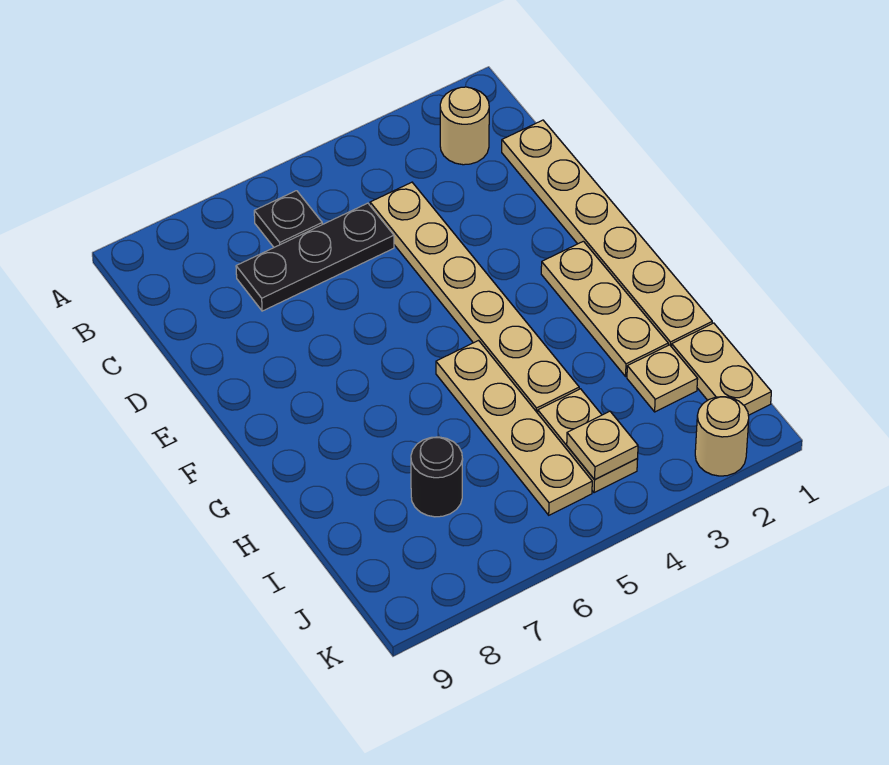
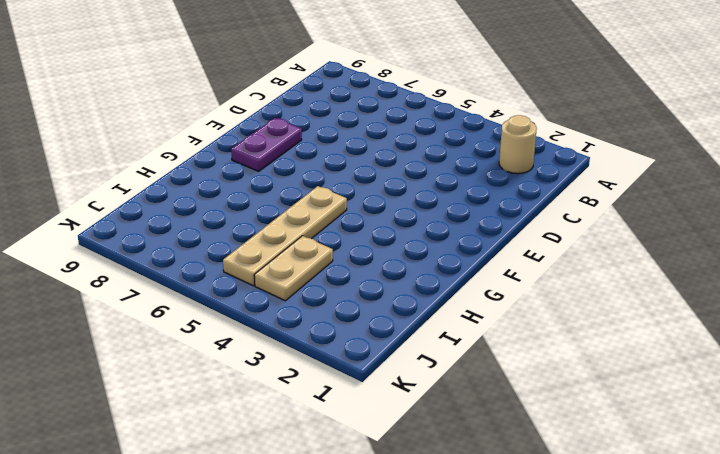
purple plate E8:F8 level 1 -> none
none -> black plate B6 level 1
none -> tan plate C1:H1 level 1
none -> tan plate C4:H4 level 1

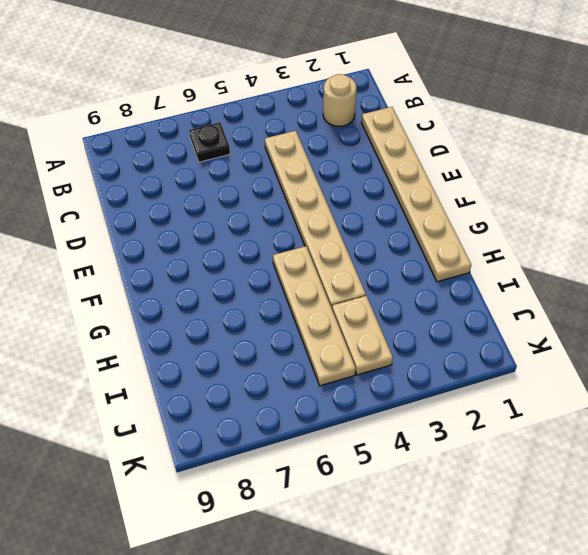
none -> black plate C5:C7 level 1
none -> tan plate F2:H2 level 1
none -> tan plate I1:J1 level 1

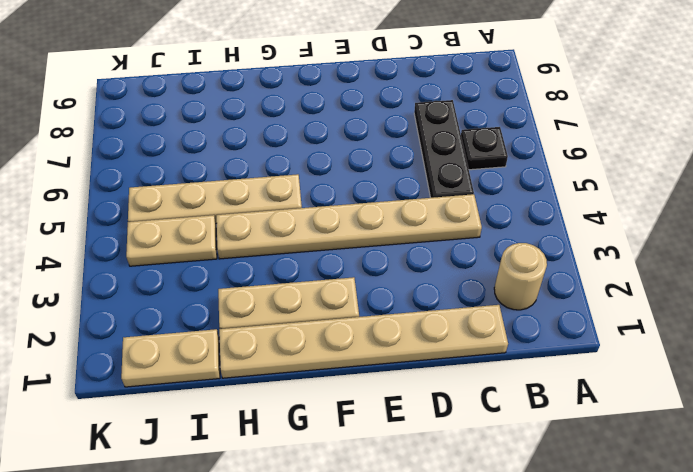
none -> tan plate I2 level 1
none -> black round brick I7 level 1
none -> tan round brick K2 level 1

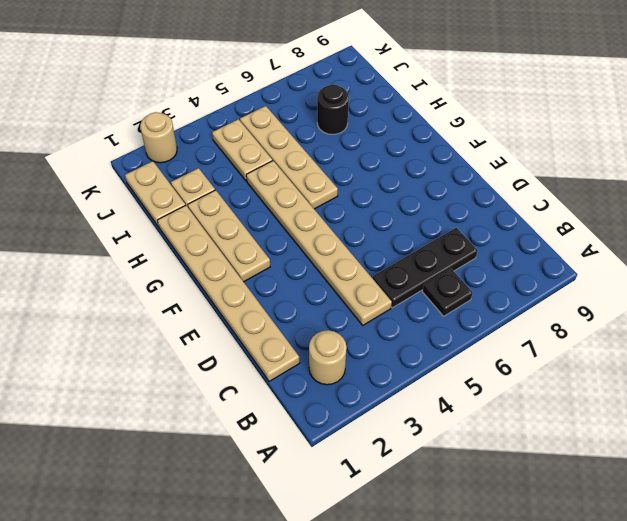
none -> tan plate J4 level 2

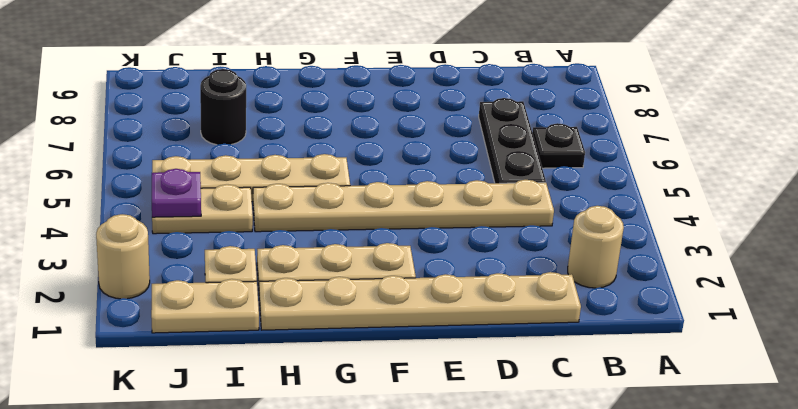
purple plate J4 level 2 -> tan plate J4 level 2

